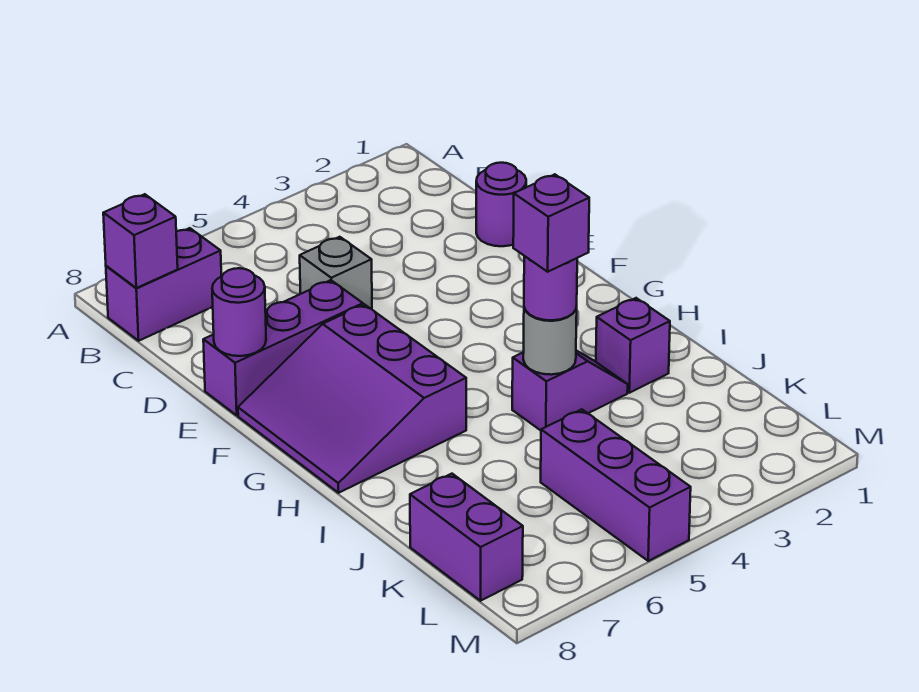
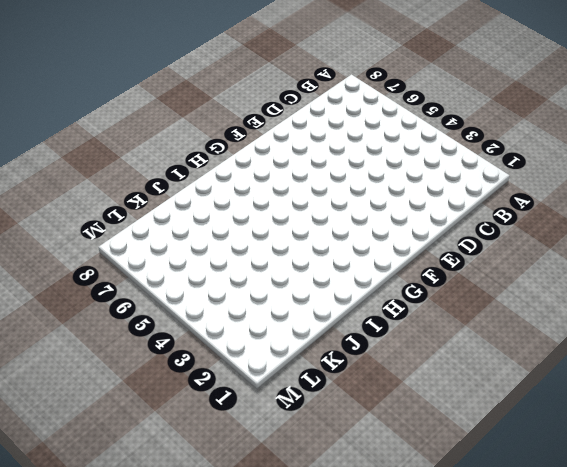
none -> purple brick B7:B8 level 1
none -> purple round brick D1 level 1
none -> grey brick D5 level 1

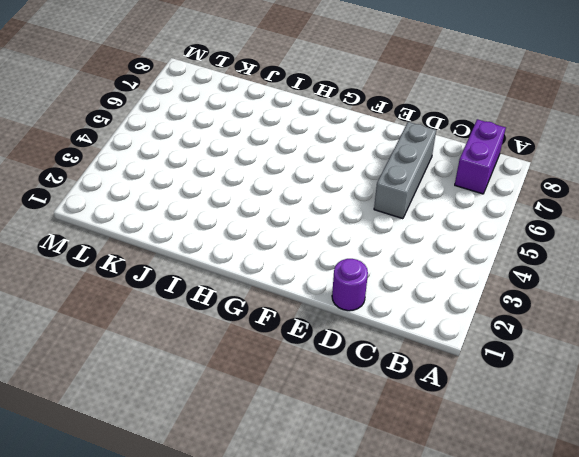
grey brick D5:D7 level 1 -> grey brick D5 level 1
none -> purple brick E6:E8 level 1
none -> purple slope F6:H8 level 1 top 6
none -> purple brick I2 level 1

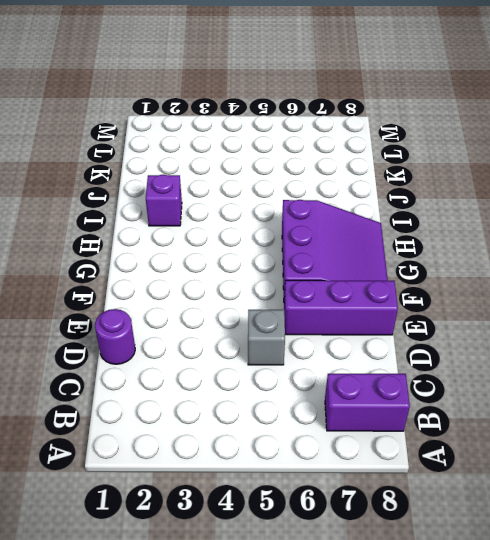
none -> purple slope I3:I4 level 1 top 4
none -> purple brick K5:M5 level 1
none -> purple brick K8:L8 level 1

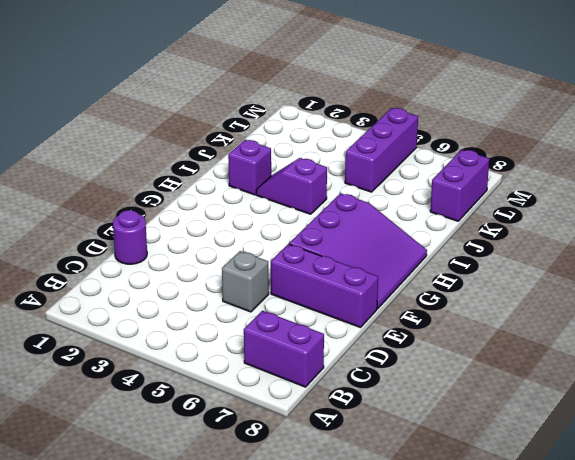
none -> purple brick B8 level 2
none -> purple round brick E8 level 2
none -> grey round brick I4 level 2

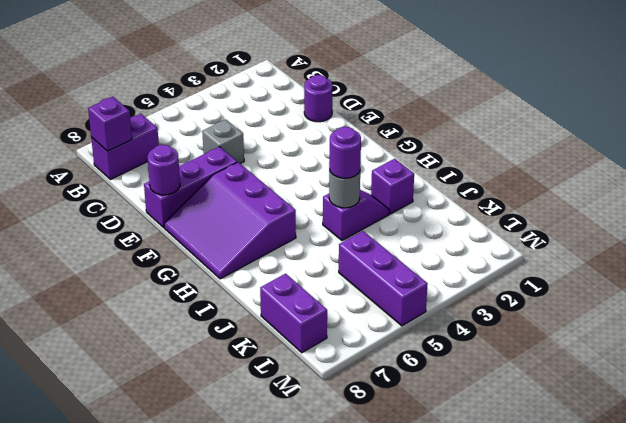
none -> purple brick I4 level 4

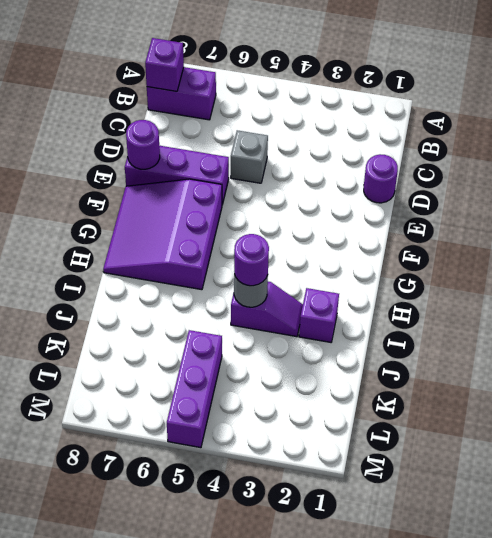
none -> purple brick K8:L8 level 1
none -> purple brick I4 level 4

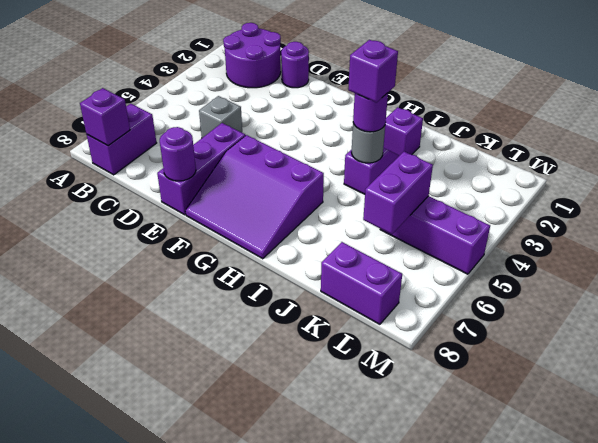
purple round brick B1:C2 level 1 -> none
purple brick K5:K6 level 2 -> none

